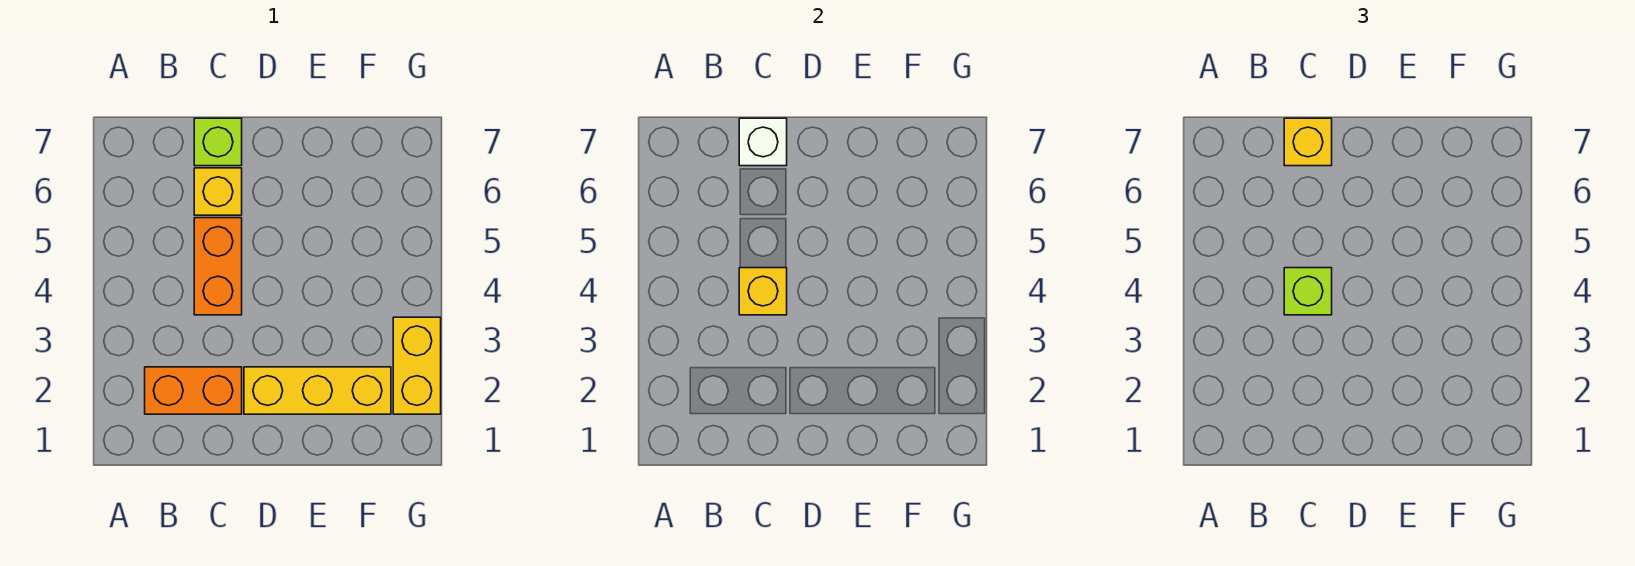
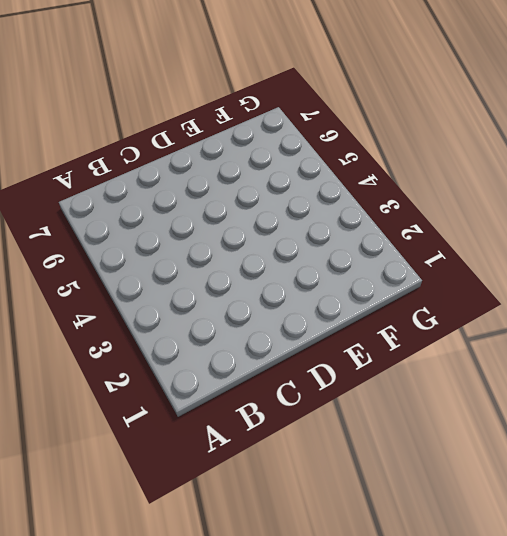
none -> orange brick B2:C2 level 1
none -> orange brick C4:C5 level 1

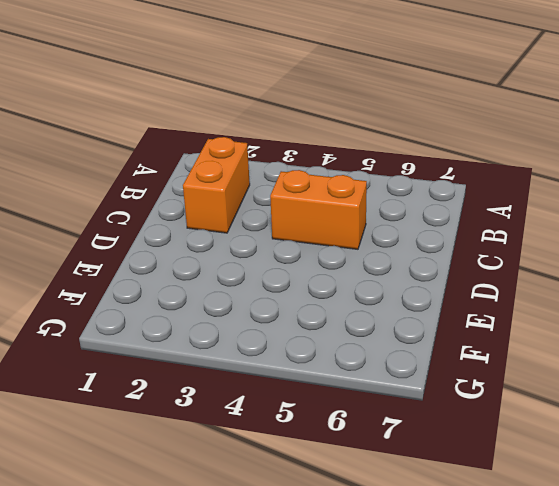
none -> yellow brick C6 level 1
none -> lime brick C7 level 1

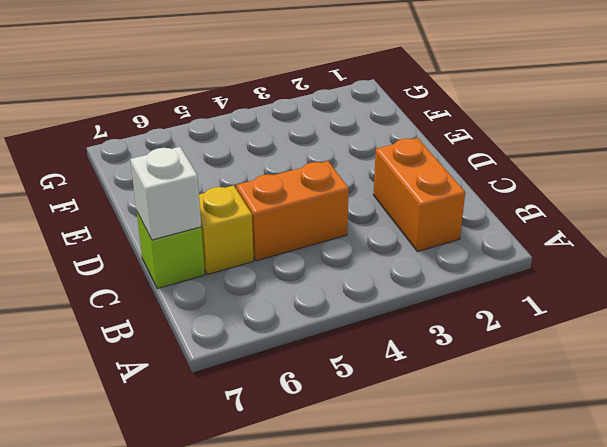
none -> yellow brick D2:F2 level 1
none -> yellow brick G2:G3 level 1

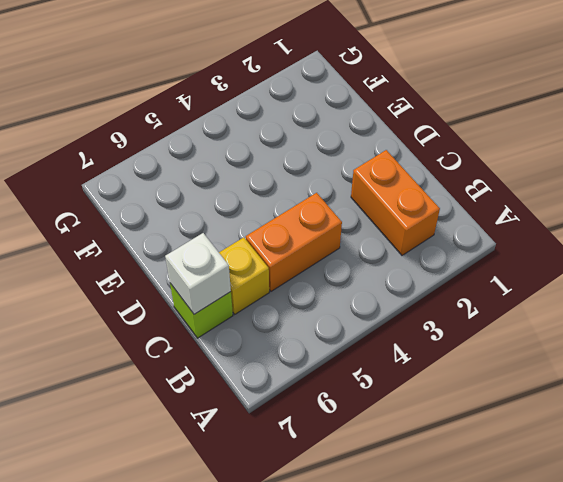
none -> yellow brick D2:F2 level 1
none -> yellow brick G2:G3 level 1

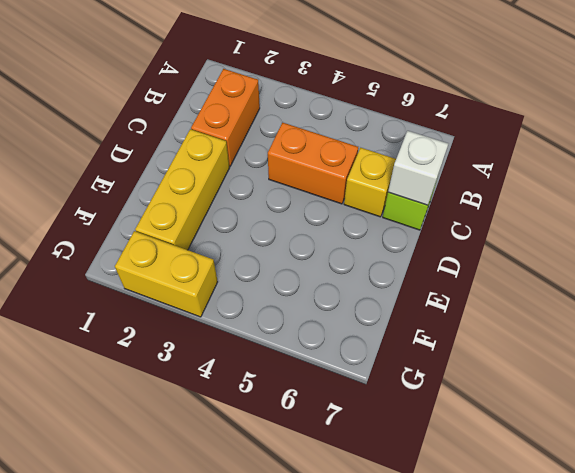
none -> yellow brick C4 level 2
none -> lime brick C4 level 3

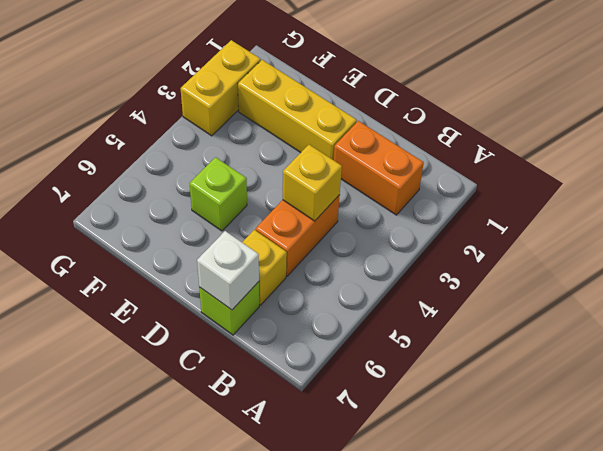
lime brick E5 level 1 -> lime brick C4 level 3
none -> yellow brick C7 level 3

